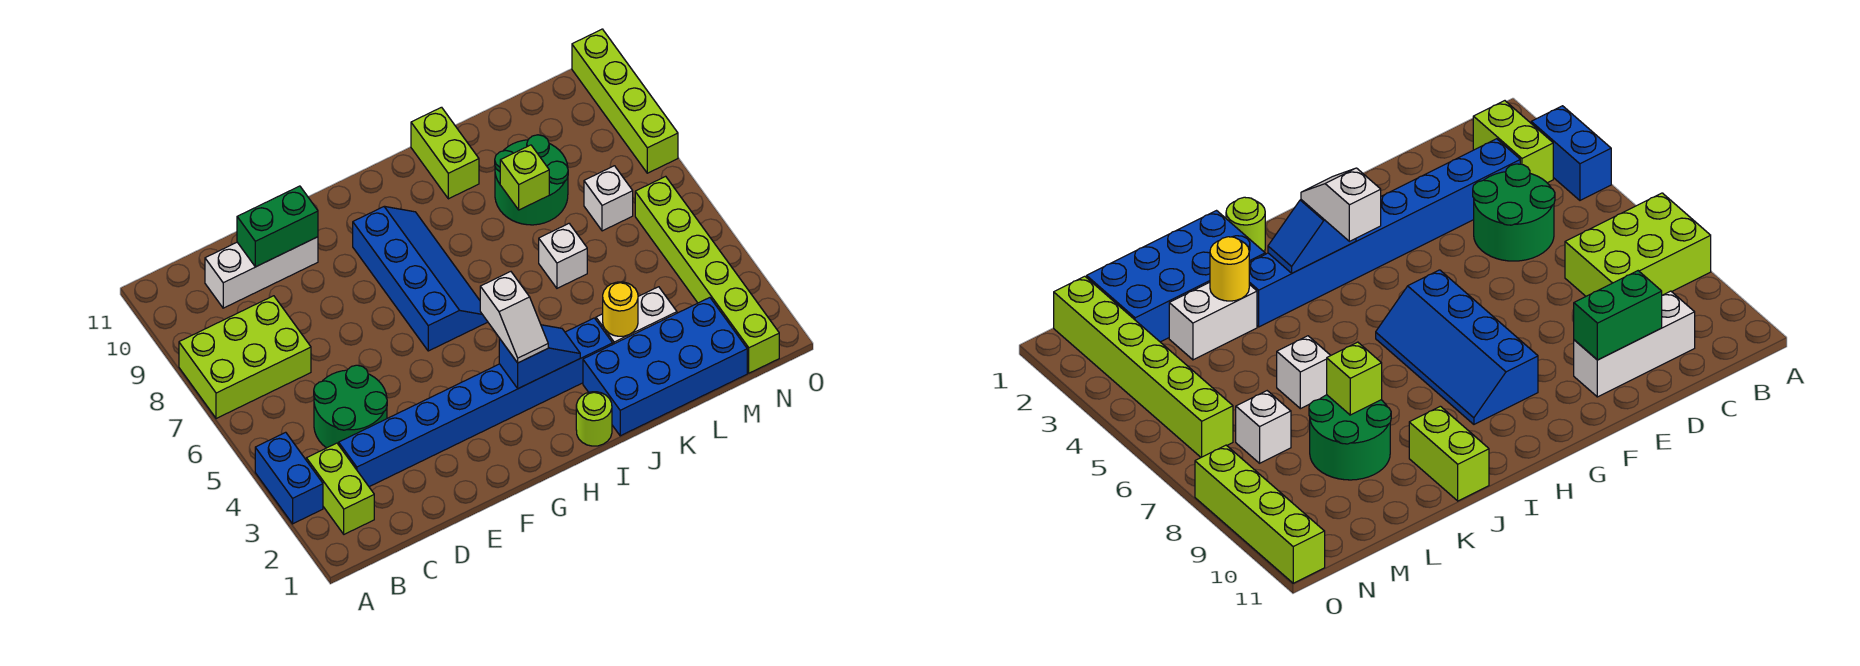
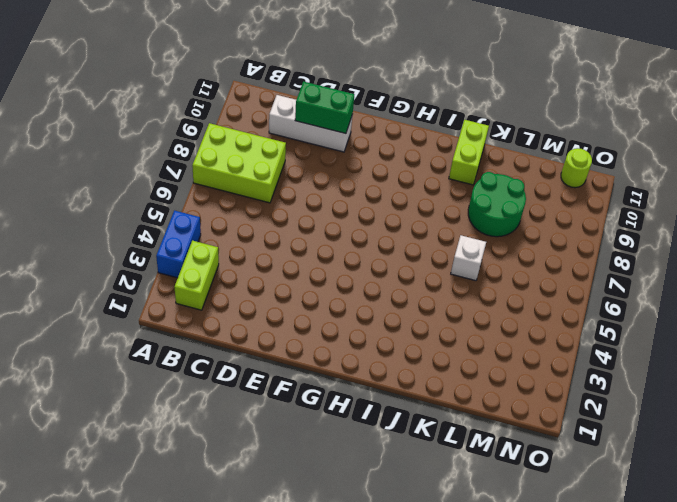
lime round brick N11 level 1 -> lime round brick I1 level 1
none -> blue brick C3:J3 level 1
none -> green round brick C4:D5 level 1
none -> blue slope G6:H9 level 1 top G

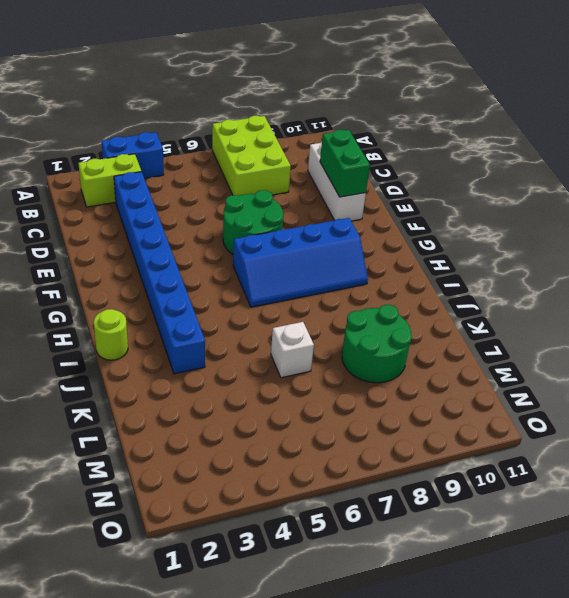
green round brick E6:F7 level 1 -> green round brick C4:D5 level 1
none -> blue brick J1:M2 level 1
none -> lime brick J10:J11 level 1
none -> white brick K3:L3 level 1

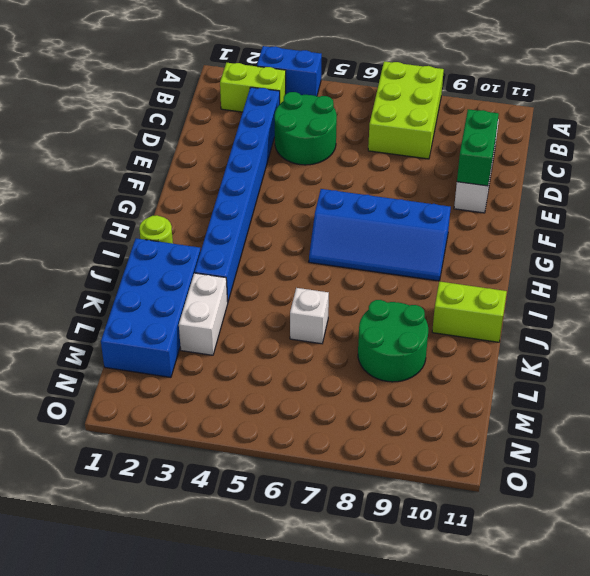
none -> white brick M7 level 1
none -> lime brick N1:N6 level 1
none -> lime brick O8:O11 level 1

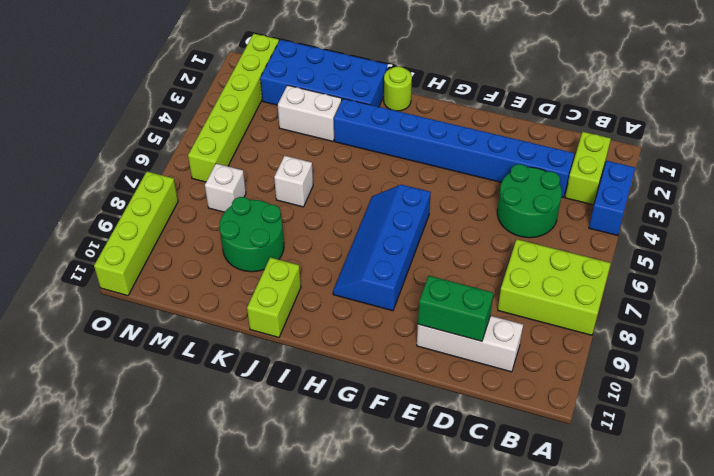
none -> blue slope H3:I3 level 2 top H
none -> yellow round brick K3 level 2
none -> lime brick K8 level 2

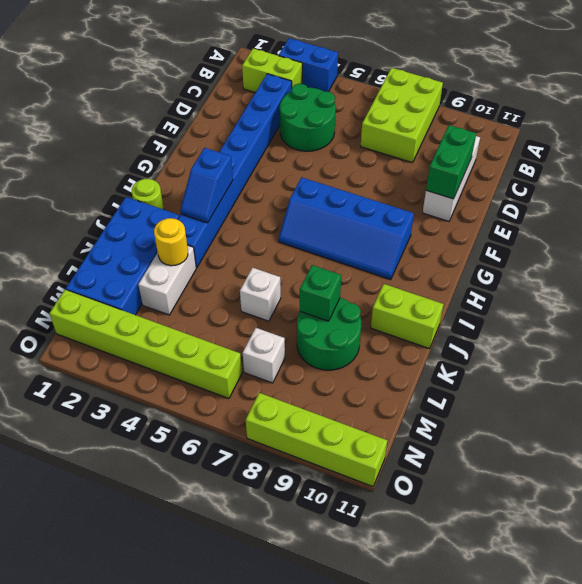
green brick K8 level 2 -> lime brick K8 level 2
none -> white slope H3:H4 level 3 top 4

